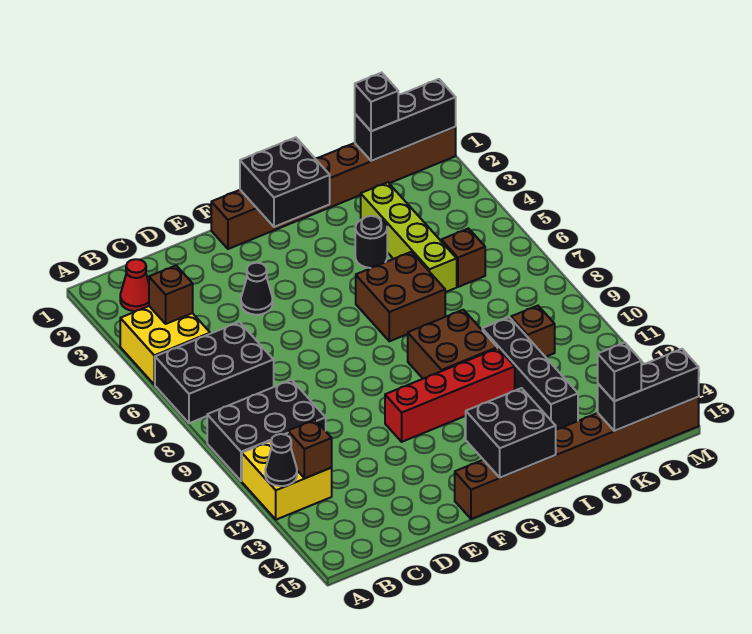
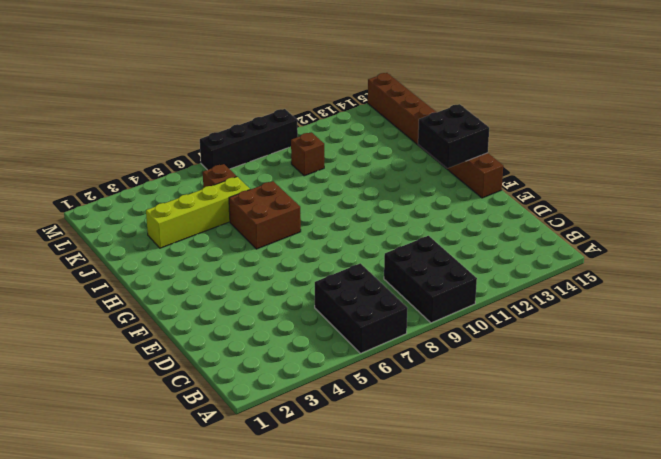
black brick M7:M10 level 1 -> black brick J10:J13 level 1
none -> yellow brick A4:B5 level 1
none -> yellow brick A11:B12 level 1
none -> red cone B2 level 1

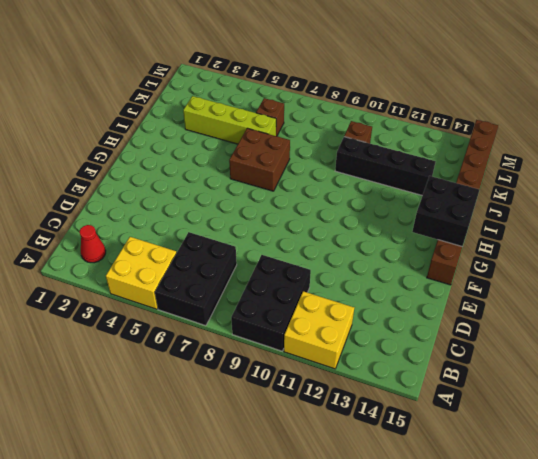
none -> black cone E4 level 1
none -> brown brick F1:M1 level 1
none -> red brick F11:I11 level 1

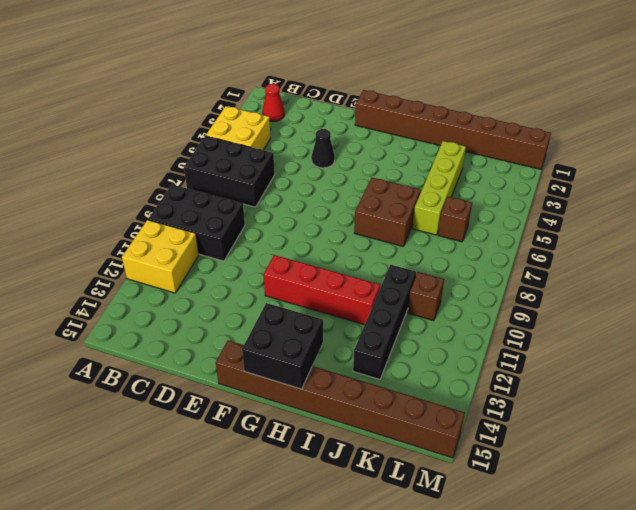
none -> brown brick H9:I10 level 1
none -> black round brick I4 level 1
none -> black cone A12 level 2

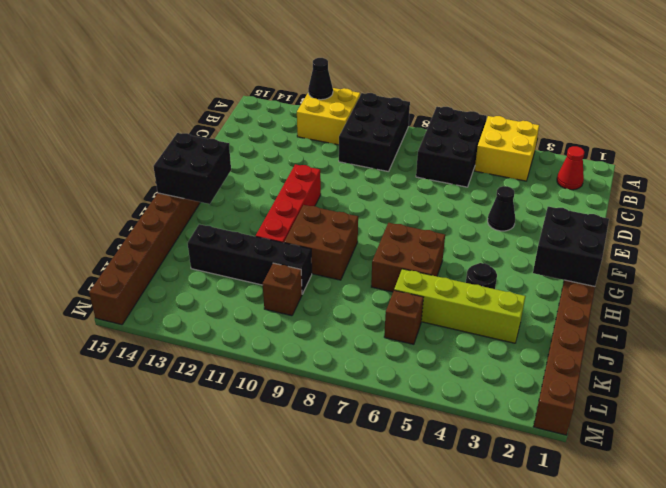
none -> brown brick B4 level 2
none -> brown brick B12 level 2
none -> black brick K1:M1 level 2

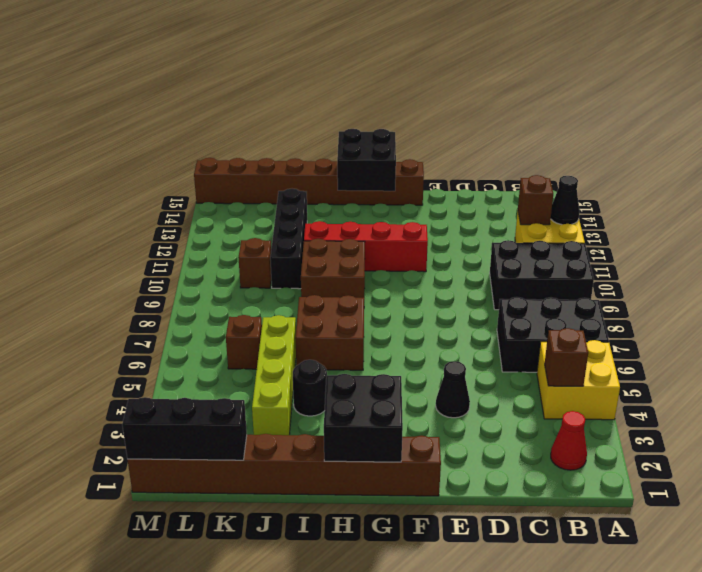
none -> black brick K15:M15 level 2
none -> black brick K1 level 3
none -> black brick K15 level 3

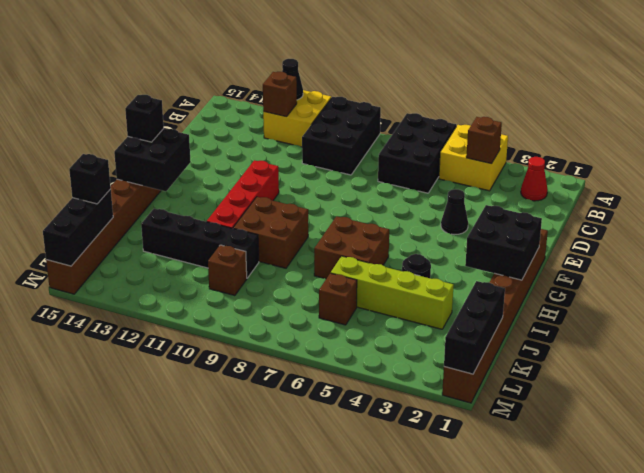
black brick G15 level 3 -> black brick K1 level 3

